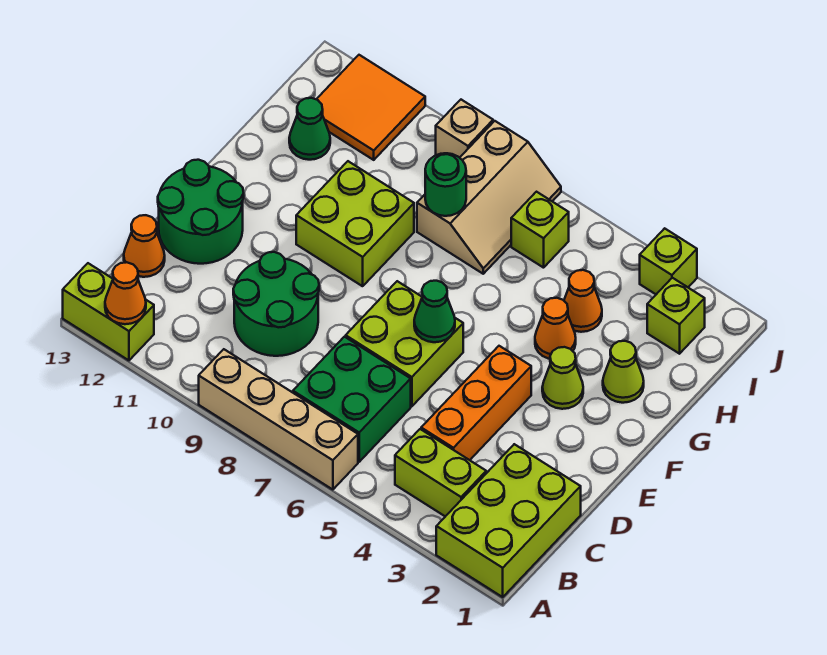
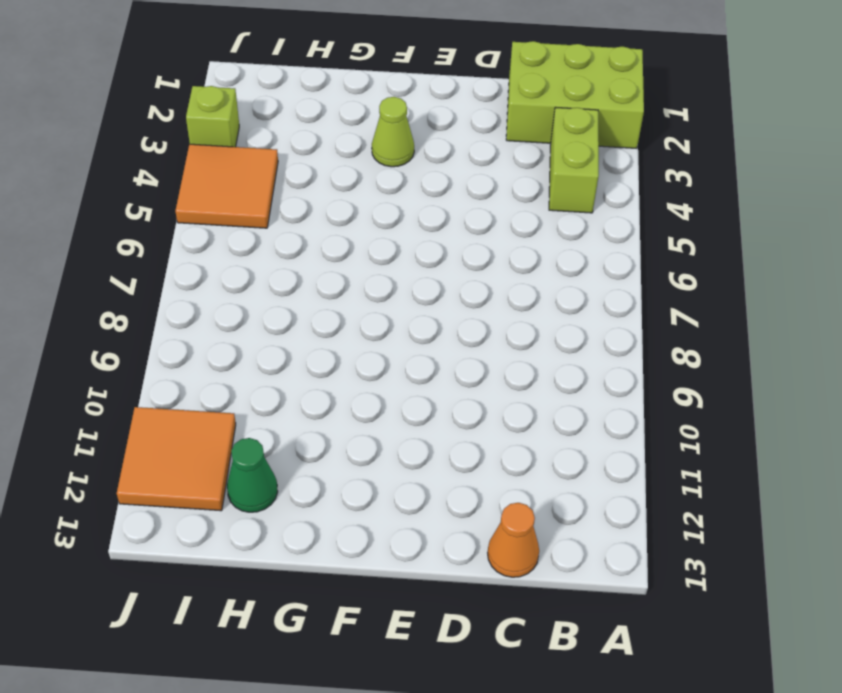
orange tile I4:J5 level 1 -> none
none -> tan brick A6:A9 level 1
none -> lime brick A12:A13 level 1
none -> green brick B6:C7 level 1

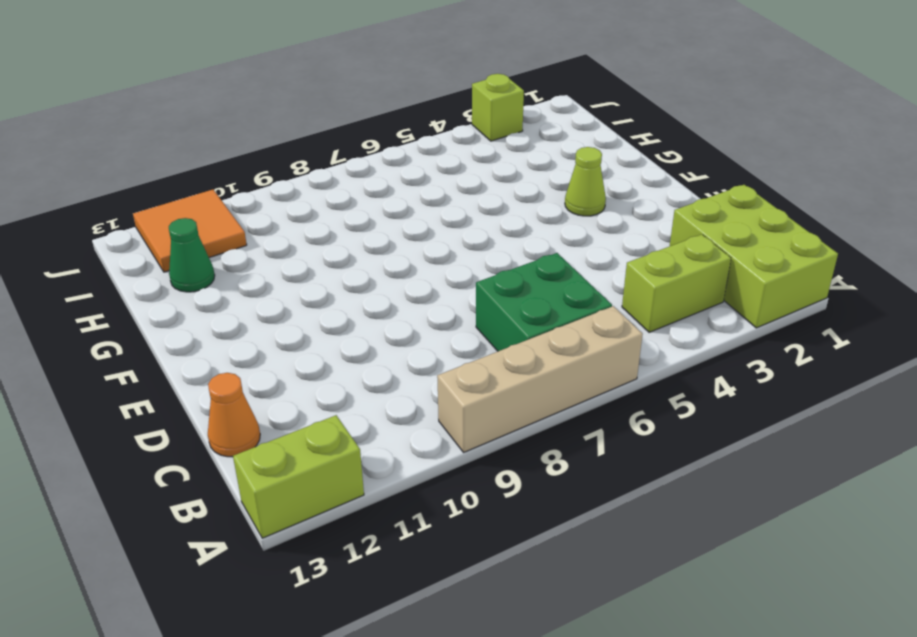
none -> orange brick C4:E4 level 1
none -> green round brick C9:D10 level 1
none -> lime brick D6:E7 level 1

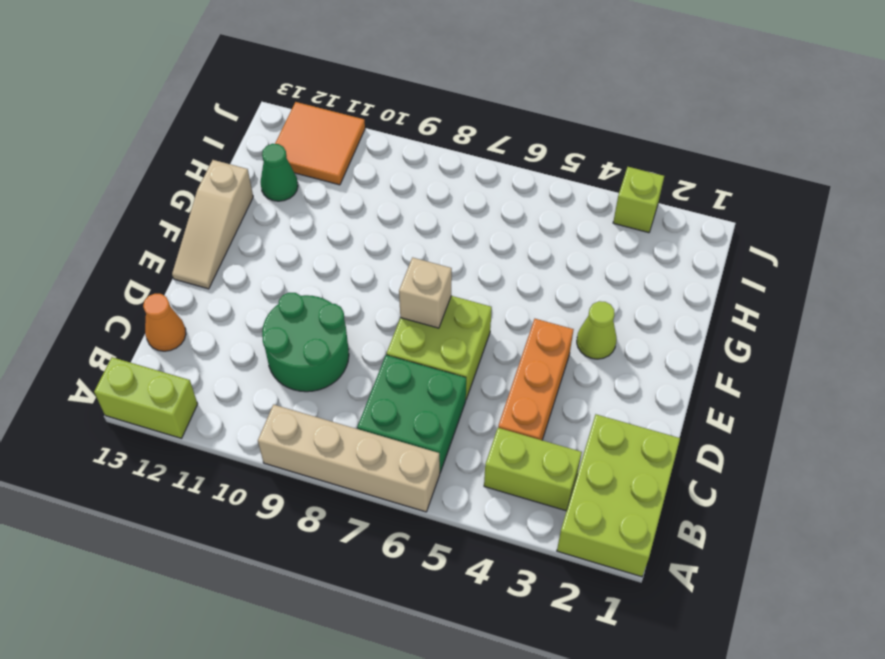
tan brick E7 level 2 -> tan brick J9 level 1
tan slope E13:G13 level 1 top G -> green round brick D12:E13 level 1
none -> lime brick F9:G10 level 1
none -> lime cone G2 level 1
none -> orange cone G4 level 1

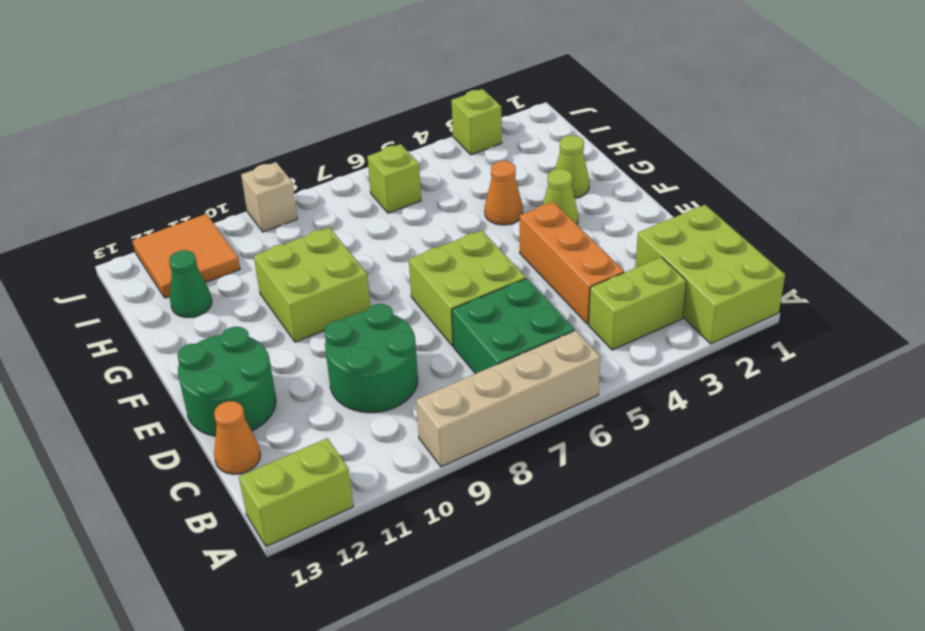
none -> orange cone H4 level 1
none -> tan slope H7:J8 level 1 top 8
none -> lime brick I2 level 1

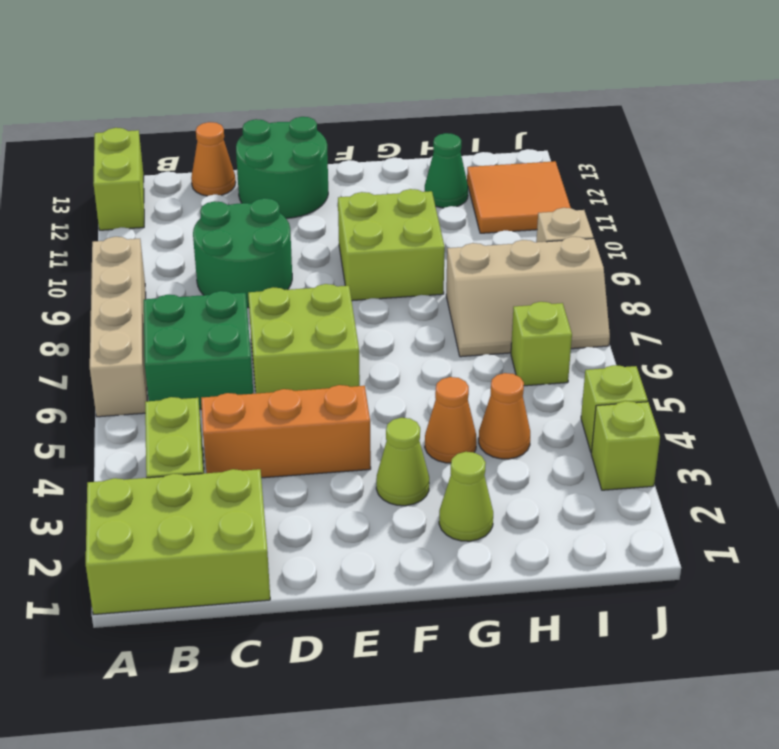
lime brick J4 level 1 -> lime brick I2 level 1
none -> orange cone A12 level 2
none -> green cone E6 level 2
none -> green round brick H8 level 2

